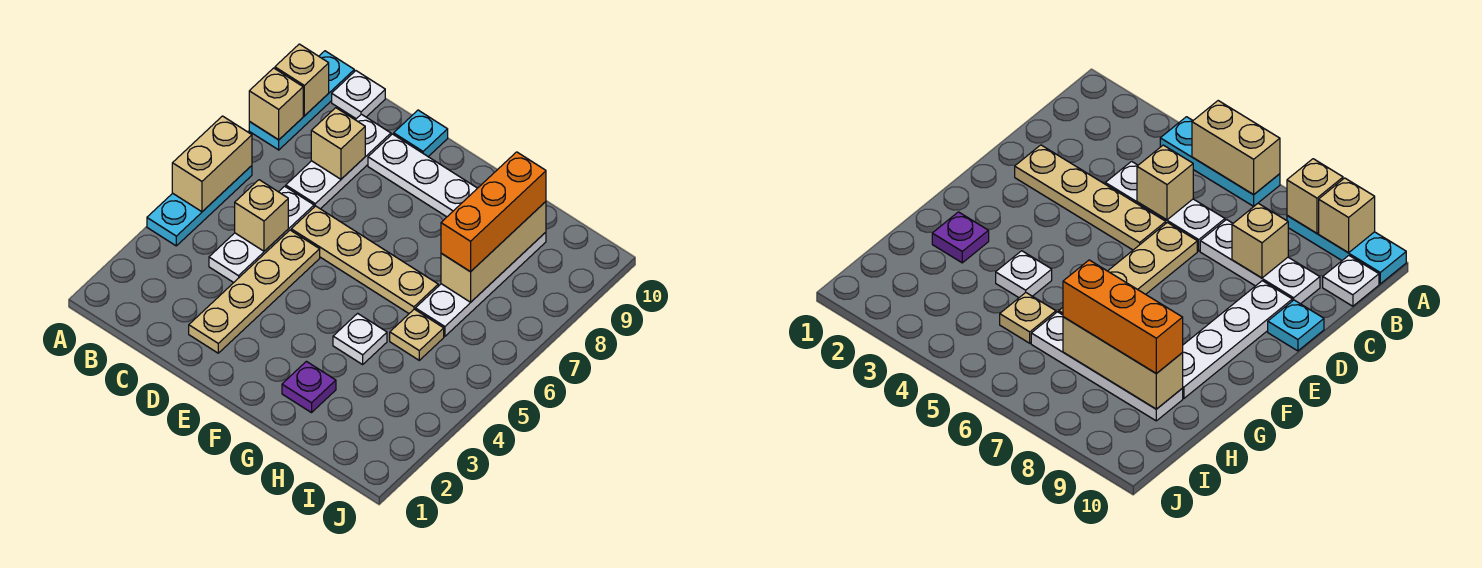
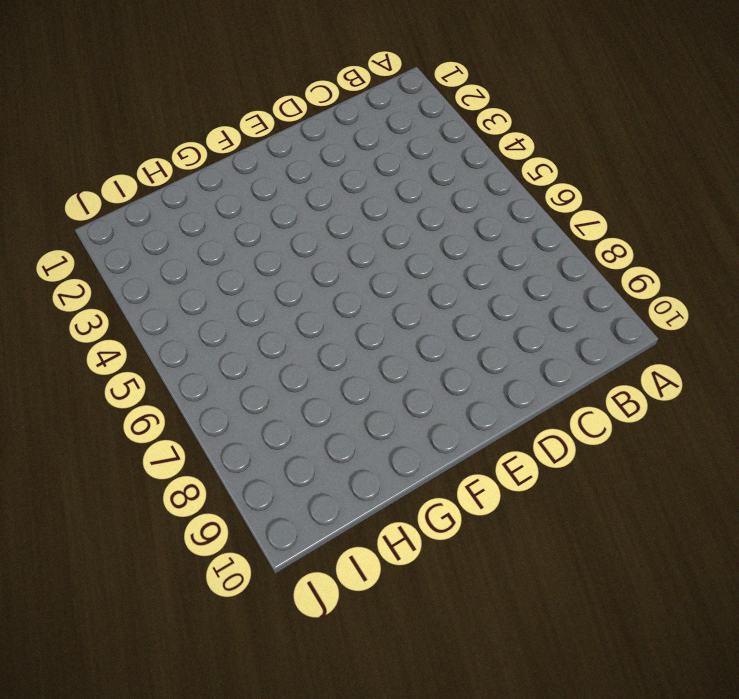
none -> cyan plate A4:A6 level 1
none -> cyan plate A8:A10 level 1
none -> white plate B10 level 1

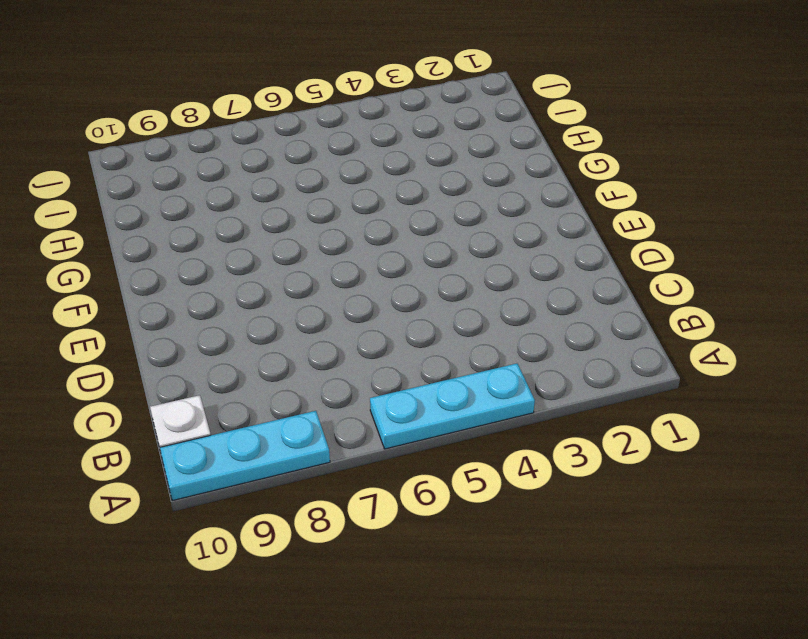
none -> white plate C4:C6 level 1
none -> white plate C7:C9 level 1
none -> tan plate D2:D5 level 1

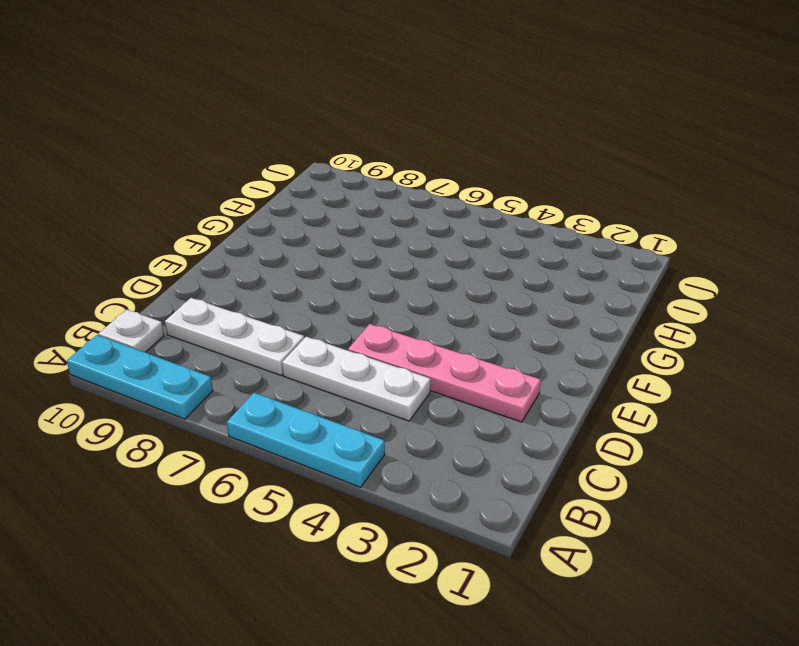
pink plate D2:D5 level 1 -> tan plate D2:D5 level 1
none -> tan plate D6:G6 level 1
none -> white plate D9:G9 level 1
none -> cyan plate D10 level 1

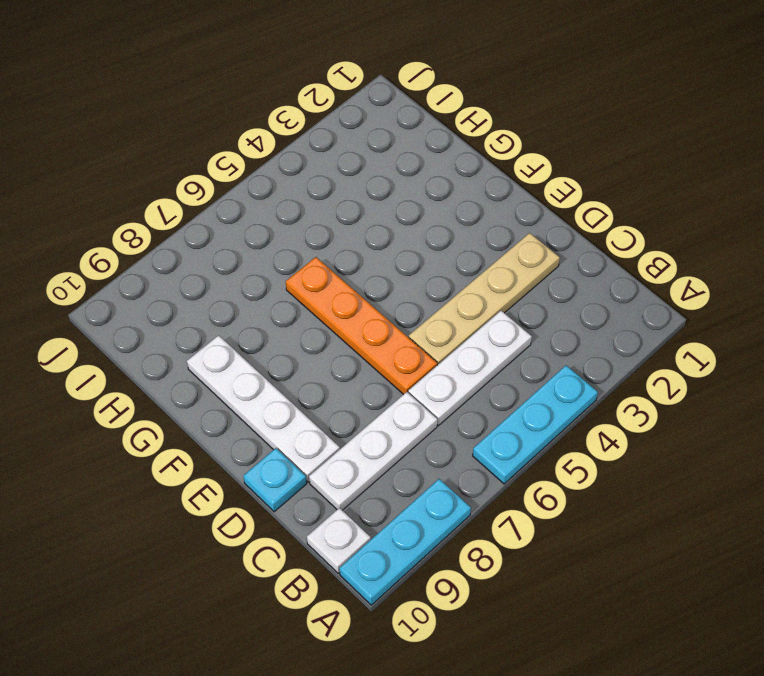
orange plate D6:G6 level 1 -> tan plate D6:G6 level 1
none -> purple plate G2 level 1
none -> white plate G4 level 1
none -> tan plate H5 level 1

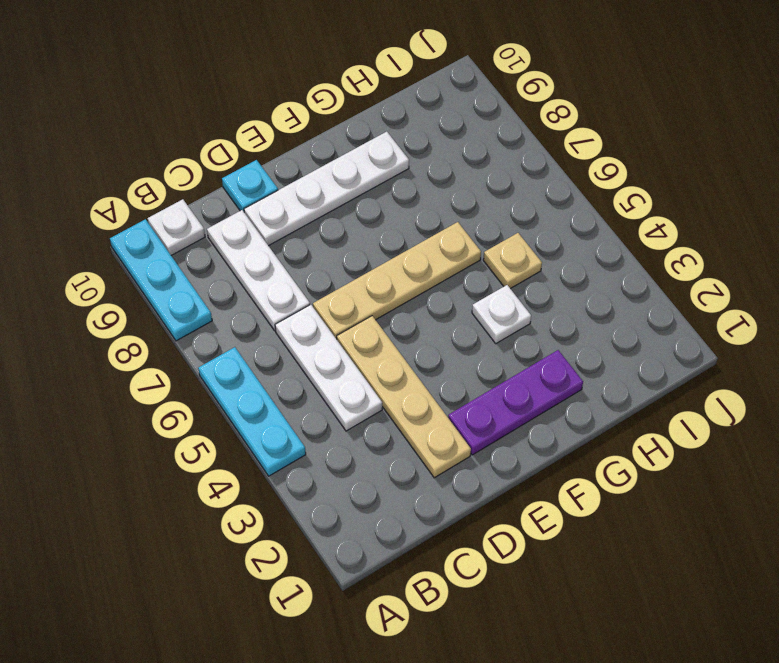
purple plate E2:G2 level 1 -> purple plate G2 level 1
none -> white plate H6:H9 level 1
none -> tan brick A5:A6 level 2
none -> tan brick A8 level 2

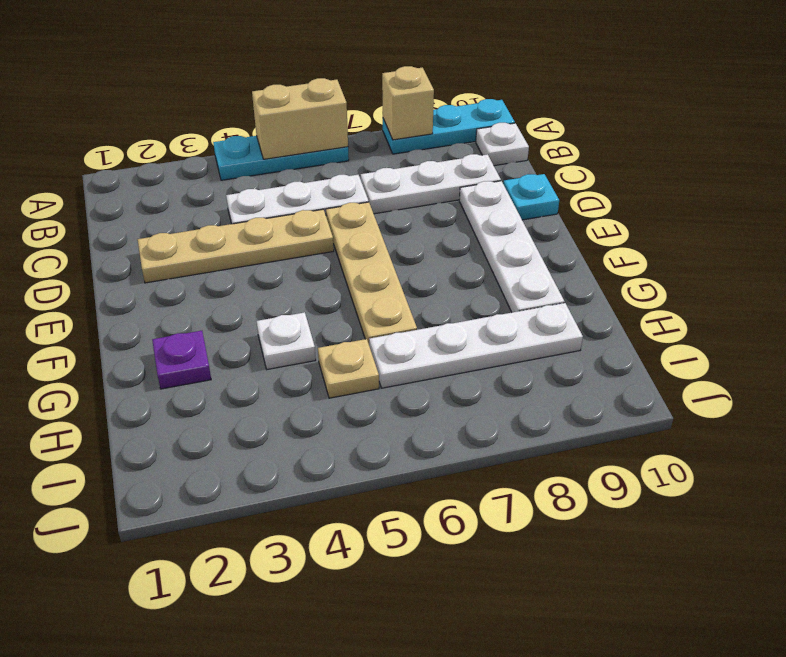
none -> tan brick A9 level 2
none -> tan brick C5 level 2
none -> tan brick C8 level 2

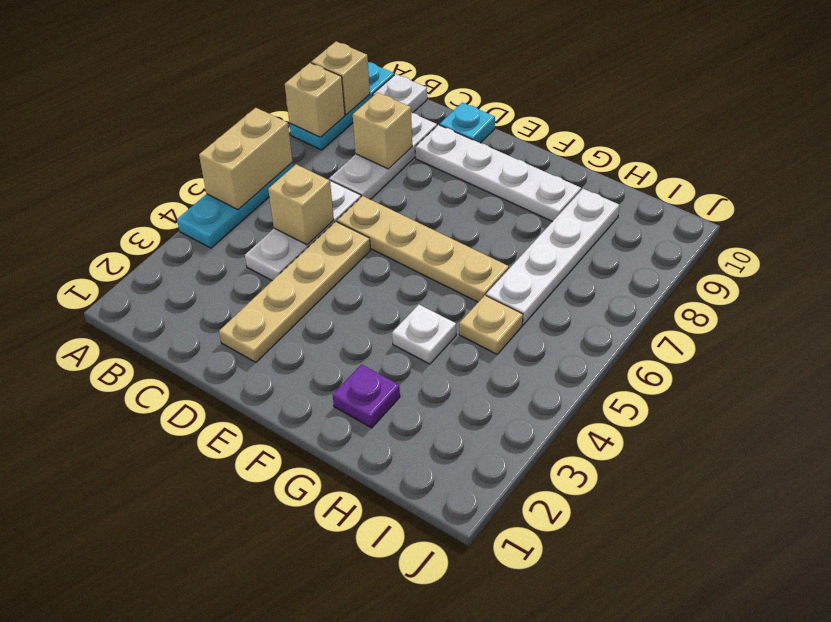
none -> tan brick H7:H9 level 2
none -> orange brick H7:H9 level 3

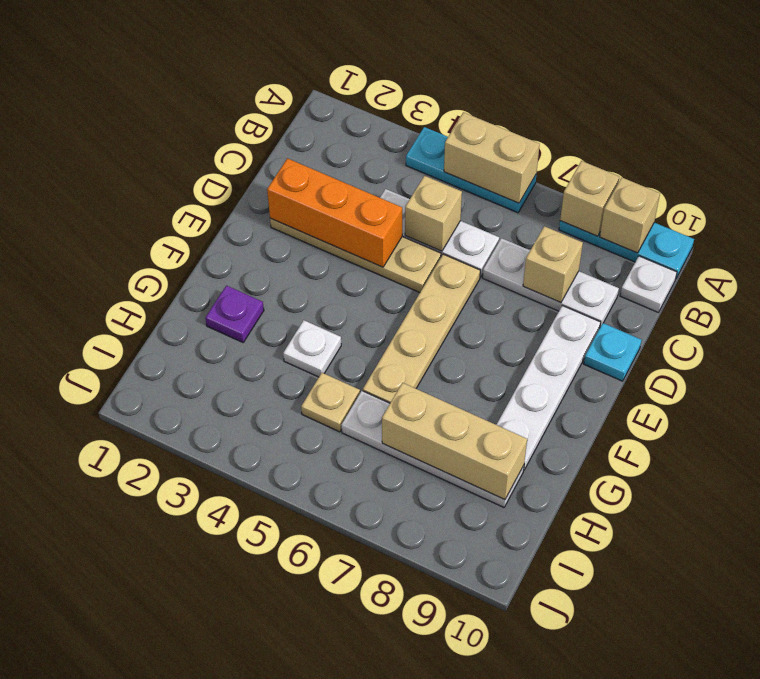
orange brick D2:D4 level 2 -> orange brick H7:H9 level 3

